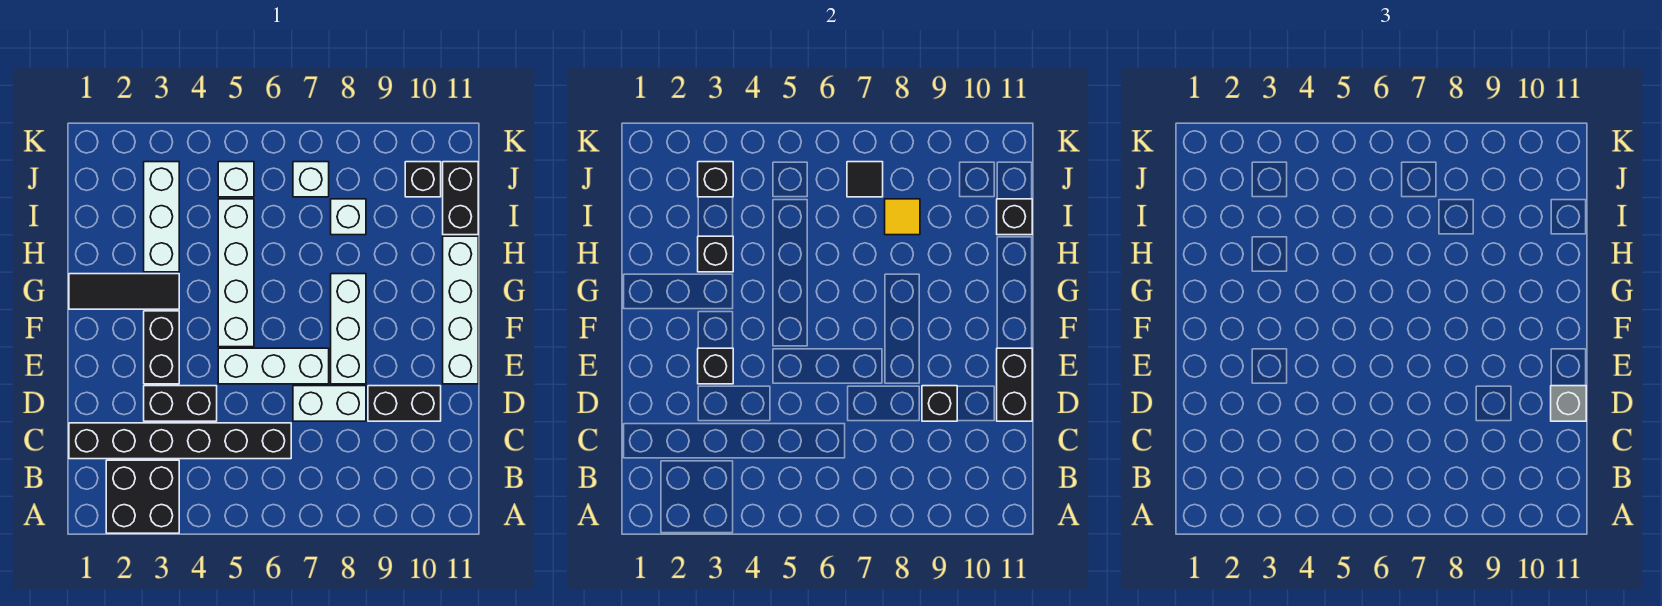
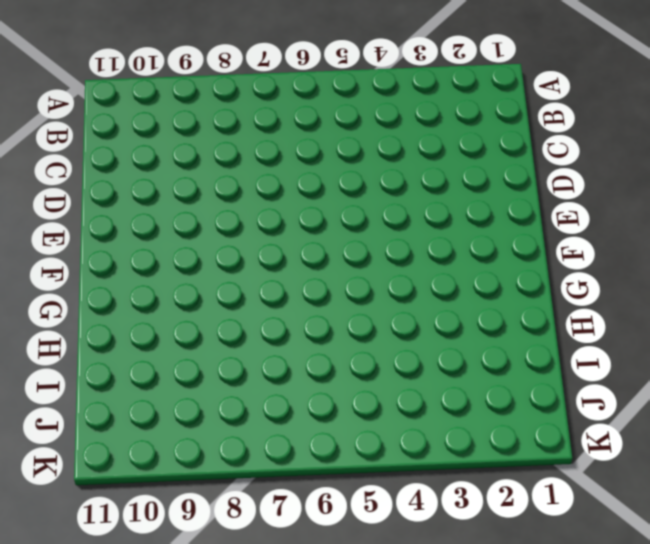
none -> black brick A2:B3 level 1
none -> black brick C1:C6 level 1
none -> black brick D3:D4 level 1

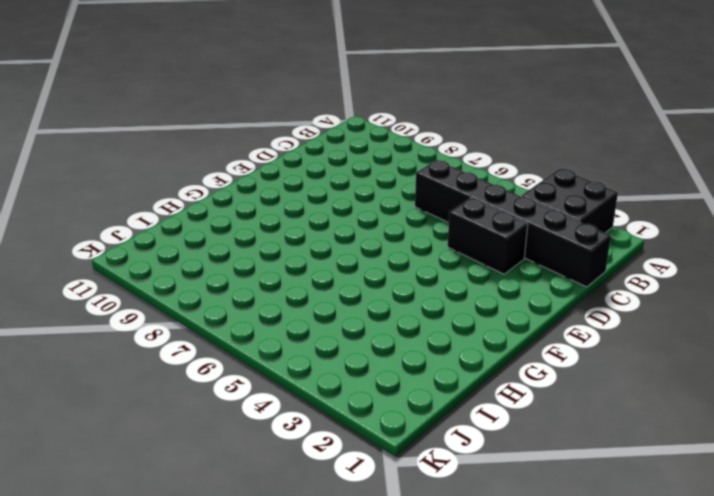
none -> white brick D7:D8 level 1
none -> black brick D9:D10 level 1
none -> black brick E3:F3 level 1

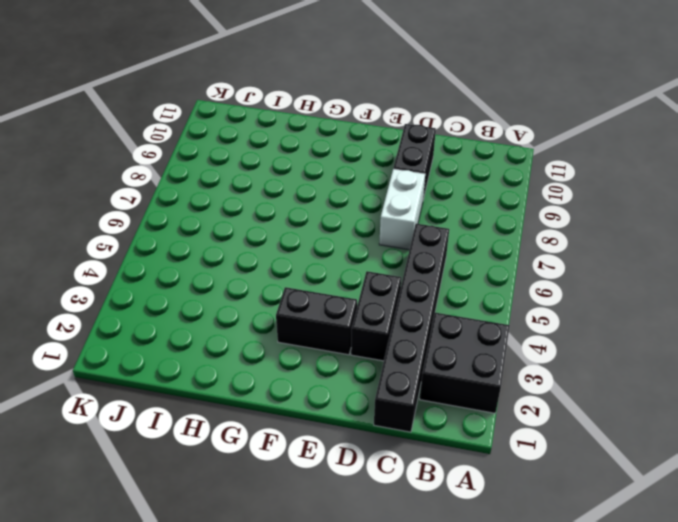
none -> white brick E5:E7 level 1
none -> white brick E8:G8 level 1
none -> white brick E11:H11 level 1

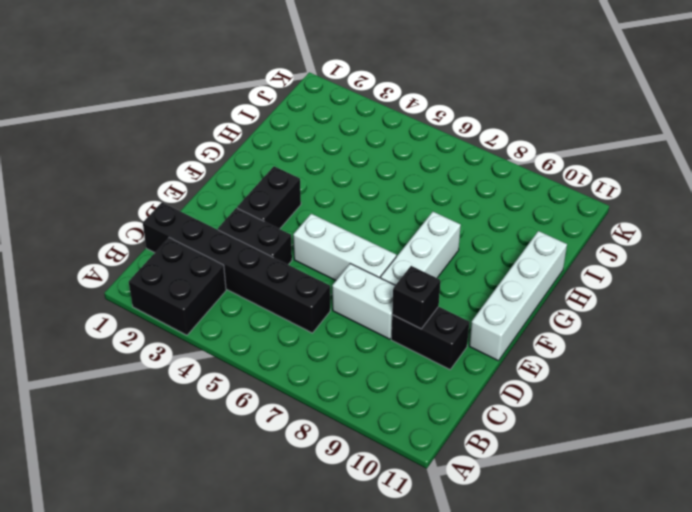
none -> white brick F5:I5 level 1
none -> black tile G1:G3 level 1
none -> white brick H3:J3 level 1

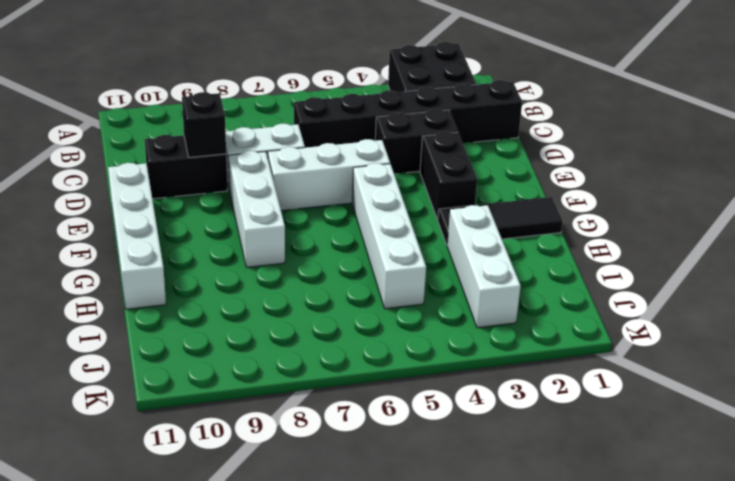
none -> white brick I8 level 1
none -> black brick I11:J11 level 1
none -> white brick J5 level 1

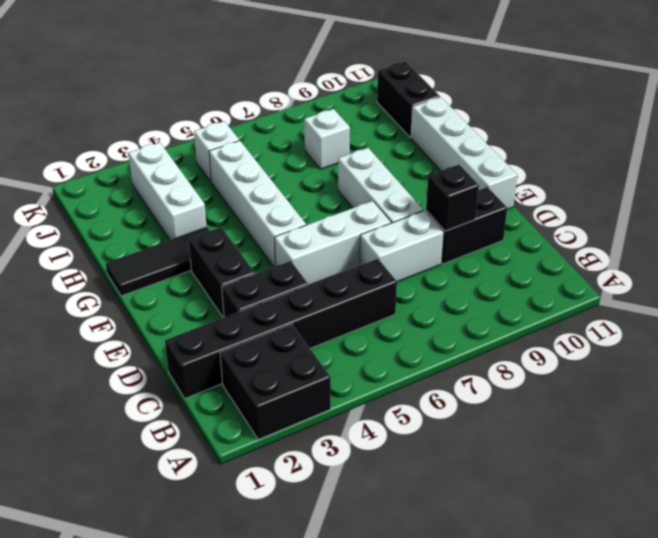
none -> white brick J7 level 1
none -> black brick J10 level 1
none -> black brick D11:E11 level 2

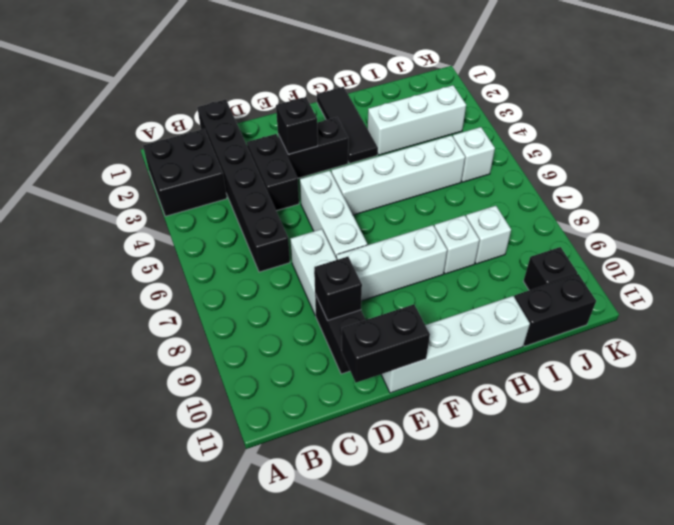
white brick H8 level 1 -> white brick J7 level 1
none -> black brick H3 level 2
none -> yellow tile I8 level 2
none -> black brick I11 level 2

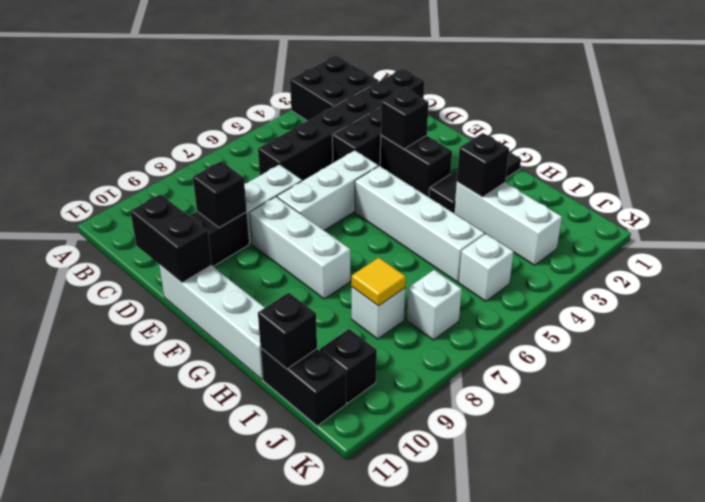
none -> black brick J3 level 2
none -> black tile J7 level 2
none -> grey brick D11 level 3

